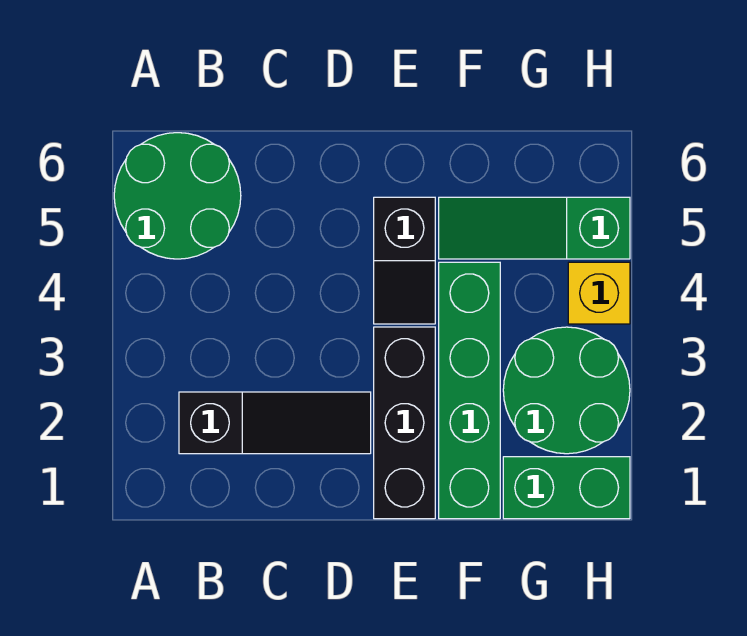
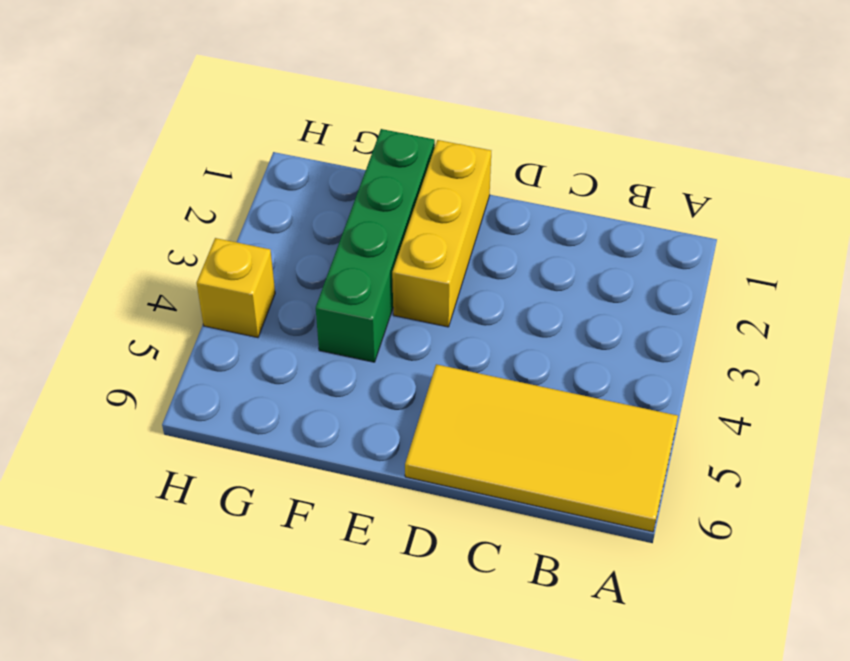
yellow tile A5:D6 level 1 -> green round brick A5:B6 level 1
yellow brick E1:E3 level 1 -> black brick E1:E3 level 1
none -> black slope B2:D2 level 1 top B
none -> black slope E4:E5 level 1 top 5

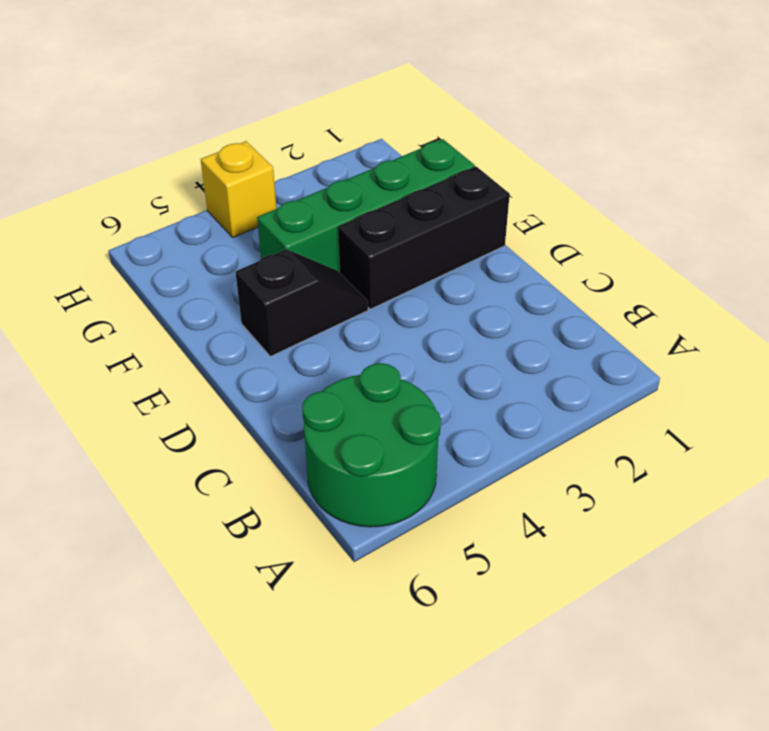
none -> black slope B2:D2 level 1 top B
none -> green slope F5:H5 level 1 top H

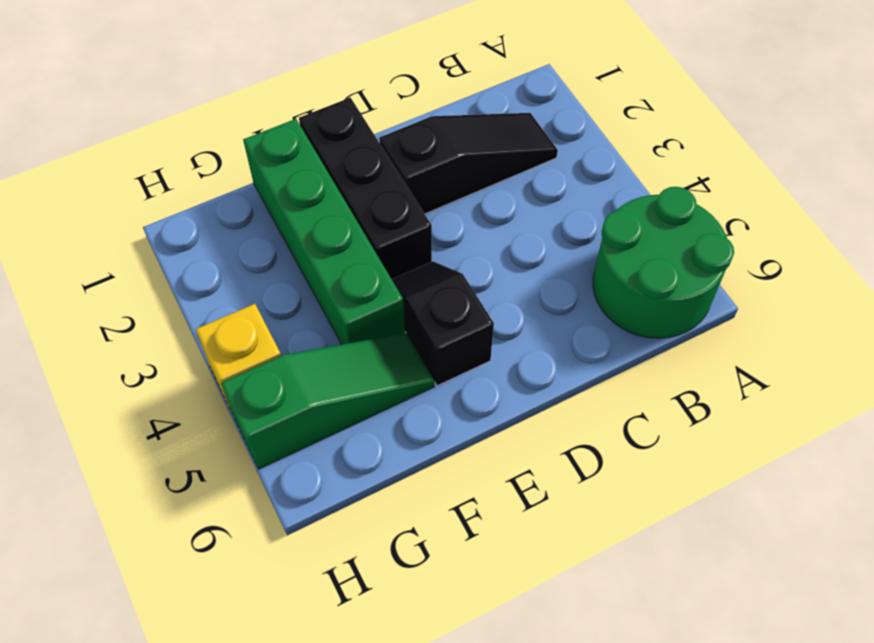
black slope B2:D2 level 1 top D -> black slope B2:D2 level 1 top B
none -> green brick G1:H1 level 1
none -> green round brick G2:H3 level 1

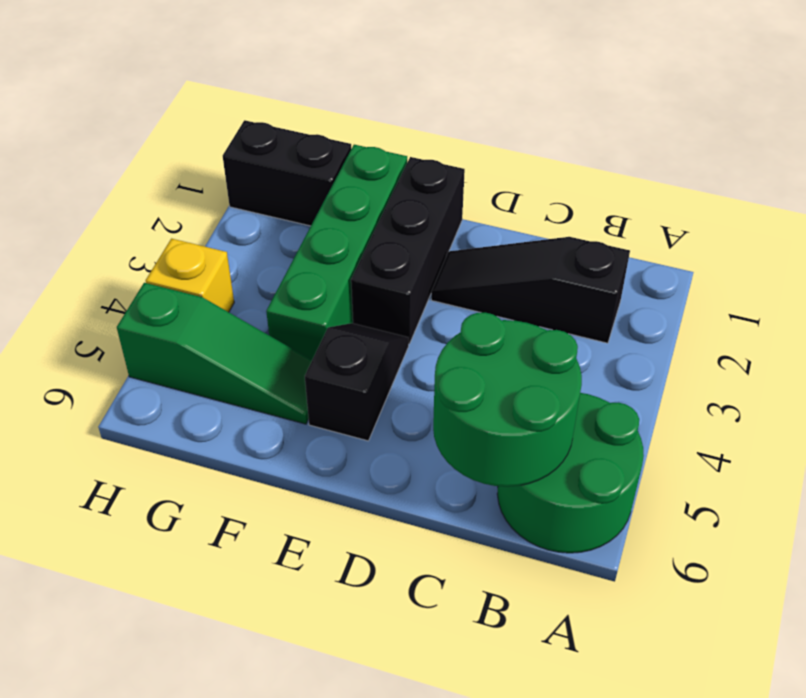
green round brick B5:C6 level 2 -> green round brick G2:H3 level 1
black brick G1:H1 level 1 -> green brick G1:H1 level 1

